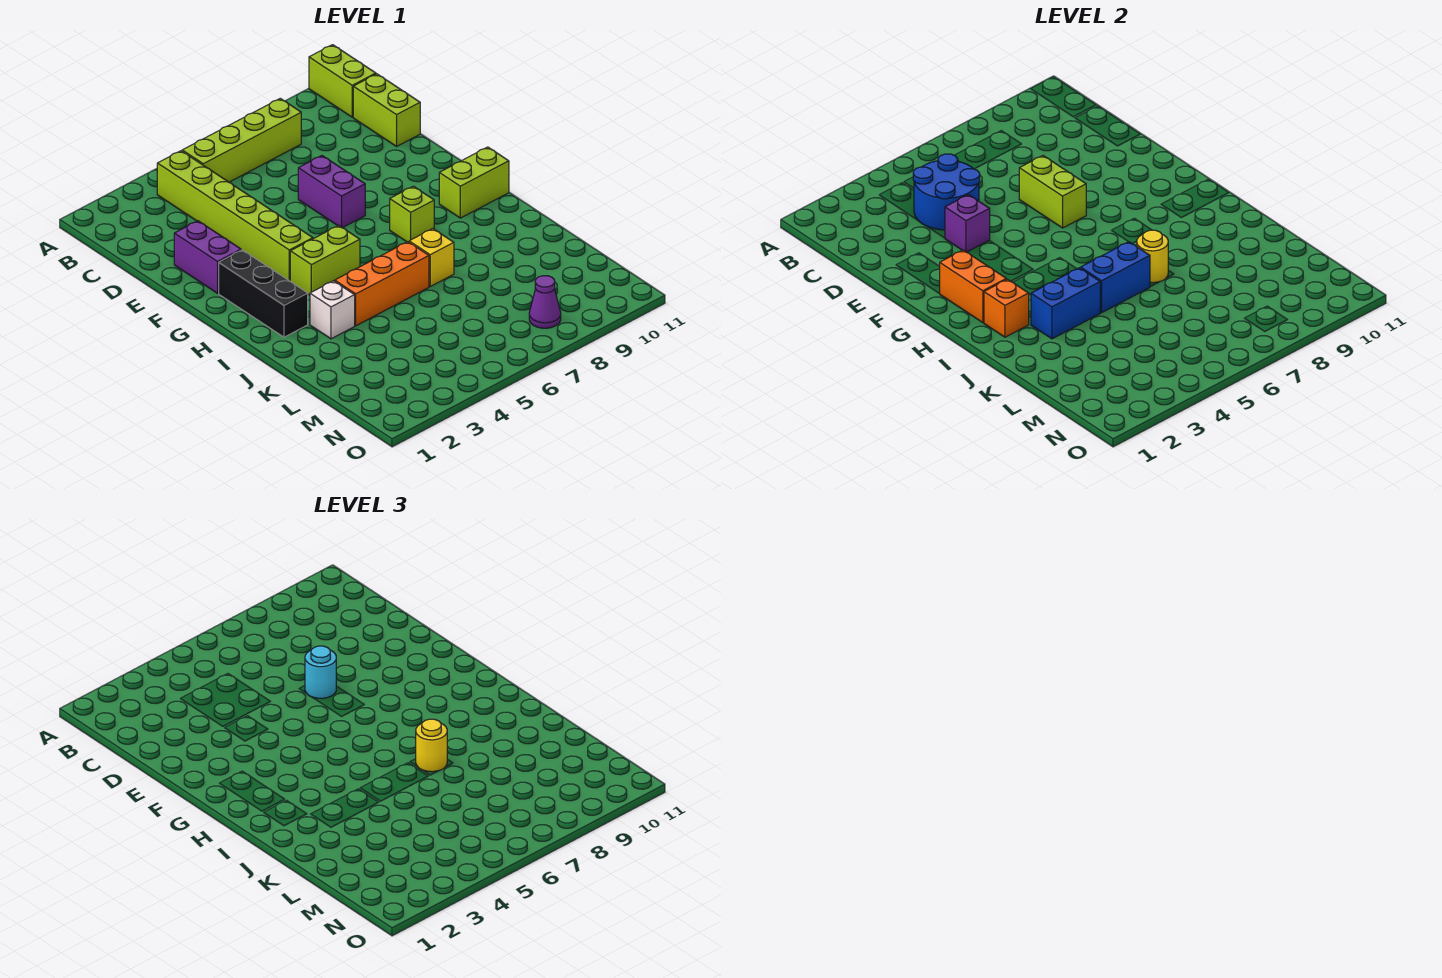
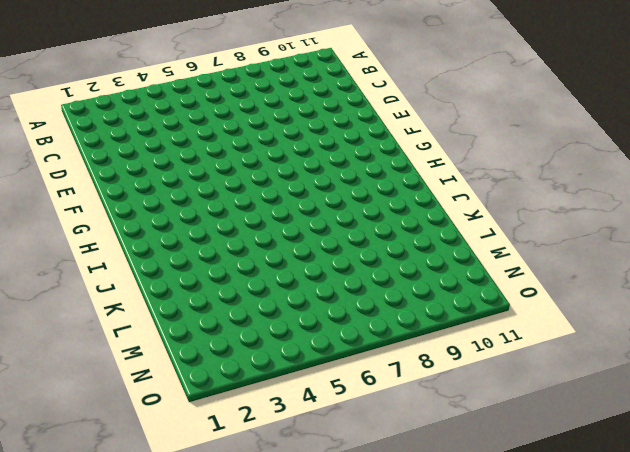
none -> lime brick A11:B11 level 1
none -> lime brick B4:G4 level 1
none -> lime brick B5:B8 level 1

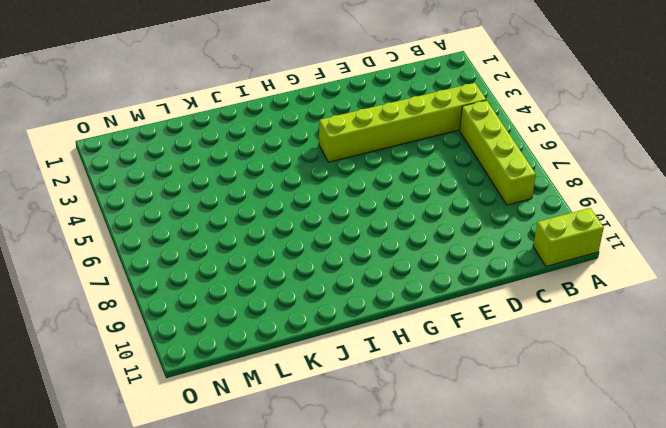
none -> lime brick C11:D11 level 1
none -> purple brick E2:F2 level 1
none -> purple brick E7:F7 level 1

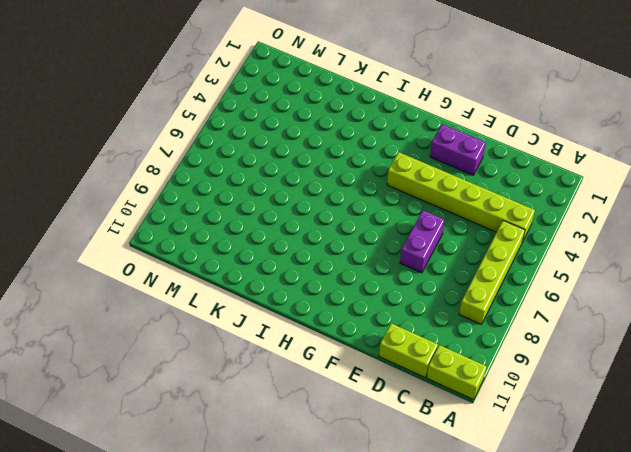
purple brick E6:E7 level 1 -> purple brick E7:F7 level 1
none -> black brick G2:I2 level 1
none -> lime brick H4:H5 level 1
none -> lime brick H8 level 1

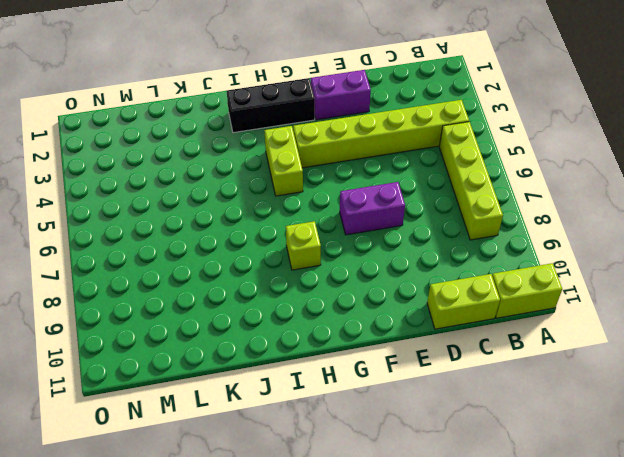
none -> lime brick H10:H11 level 1
none -> white brick J3 level 1
none -> orange brick J4:J6 level 1

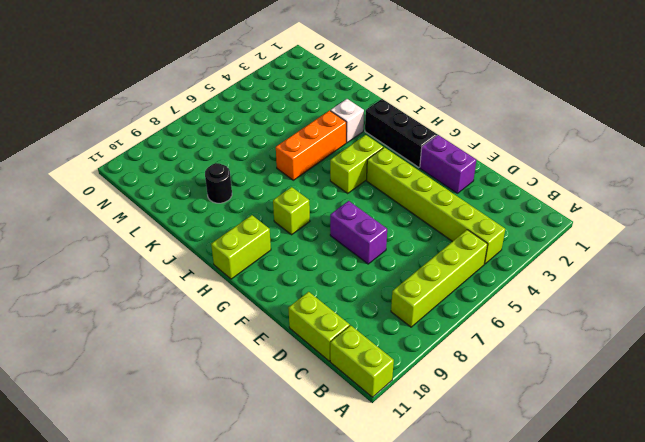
black round brick K9 level 1 -> none
none -> yellow brick J7 level 1
none -> purple cone N8 level 1
none -> blue round brick C4:D5 level 2

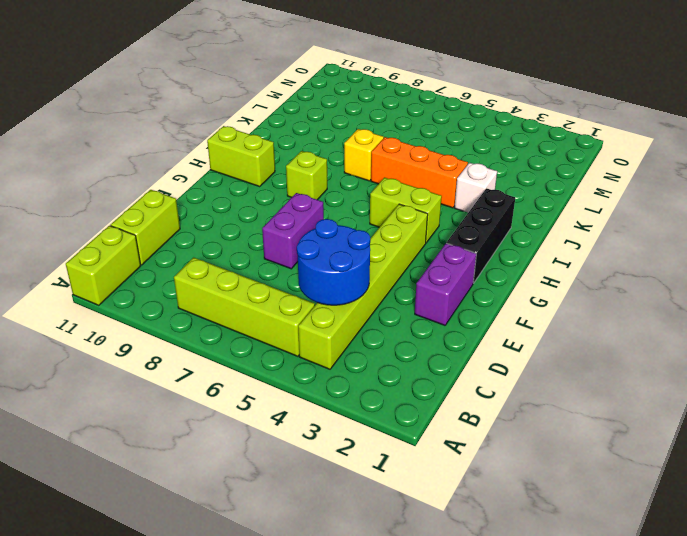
none -> purple cone N8 level 1
none -> purple brick E4 level 2
none -> lime brick E7:F7 level 2

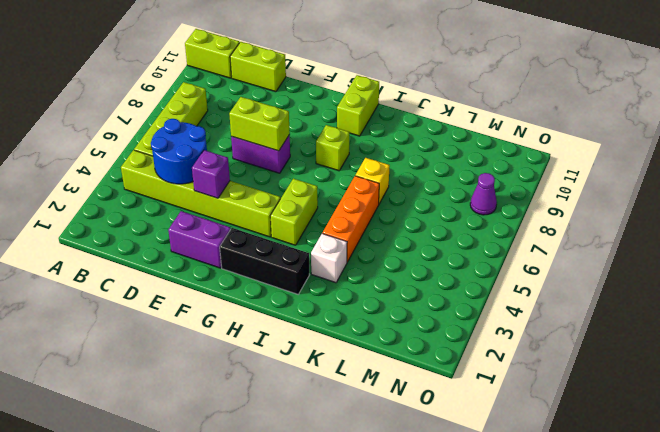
none -> orange brick G2:H2 level 2
none -> orange brick I2 level 2
none -> blue brick J3:J4 level 2

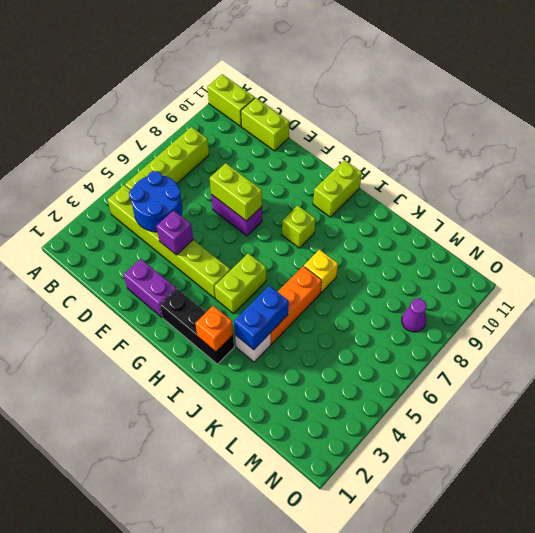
none -> orange brick G2:H2 level 2
none -> blue brick J5:J6 level 2
none -> yellow round brick J7 level 2

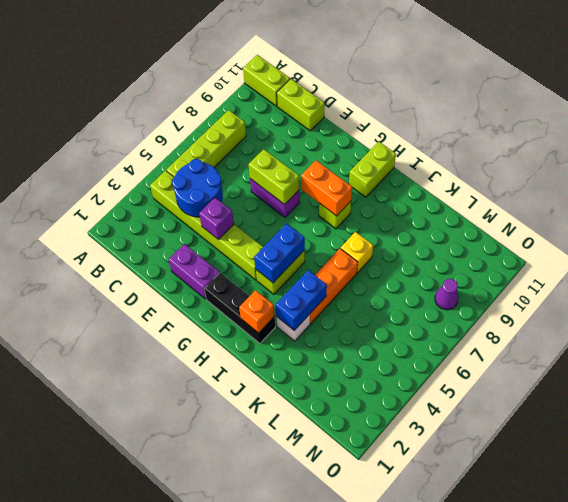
orange brick G8:H8 level 2 -> orange brick G2:H2 level 2
blue brick H4:H5 level 2 -> blue brick J5:J6 level 2
none -> yellow round brick J7 level 2
none -> cyan round brick E7 level 3
none -> yellow round brick J7 level 3

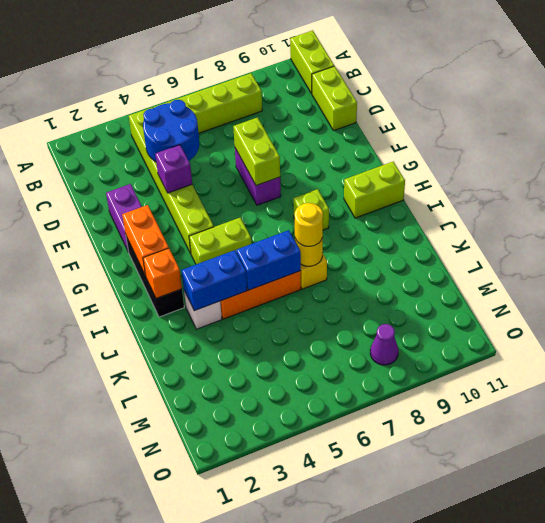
none -> cyan round brick E7 level 3

